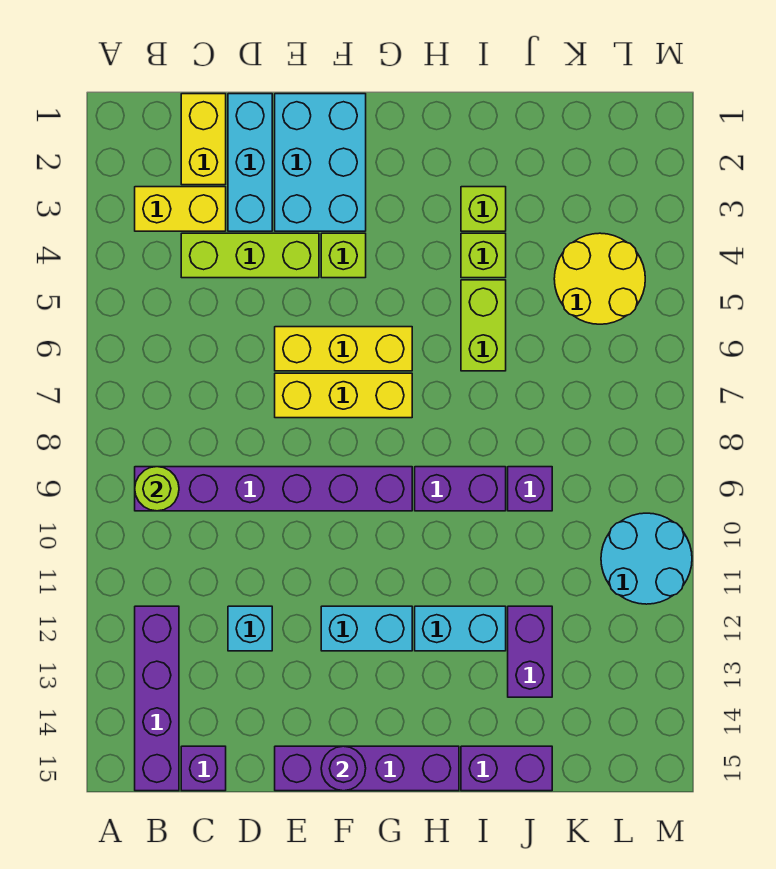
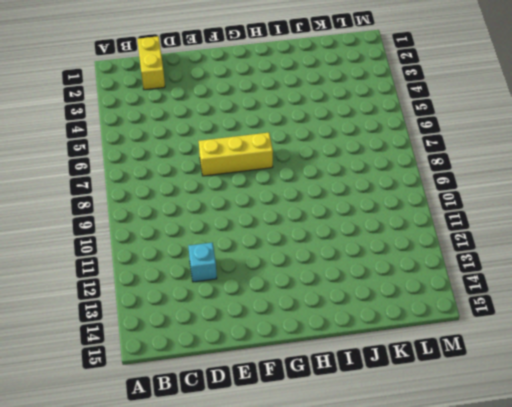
none -> yellow brick B3:C3 level 1
none -> purple brick B9:G9 level 1
none -> purple brick B12:B15 level 1

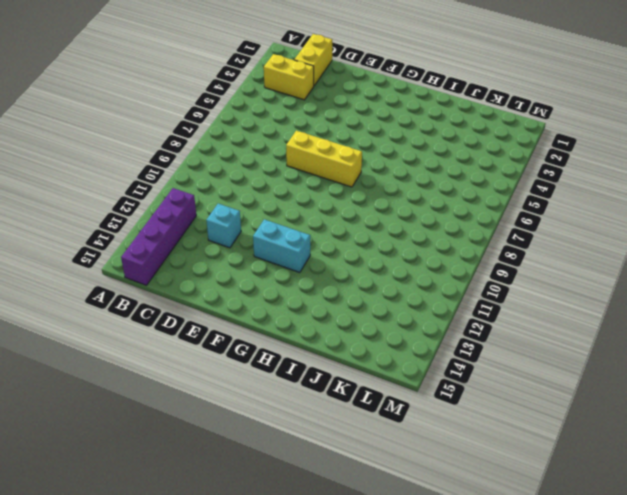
none -> purple brick B9:G9 level 1
none -> lime brick C4:E4 level 1
none -> purple brick C15 level 1

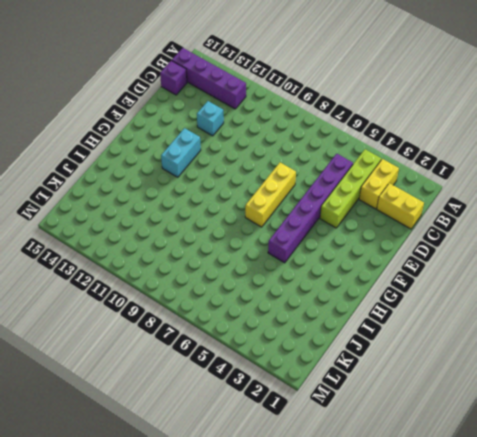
lime brick B4:E4 level 1 -> lime brick C4:E4 level 1
purple brick C5:H5 level 1 -> purple brick B9:G9 level 1
none -> cyan brick D1:D3 level 1
none -> cyan brick E1:F3 level 1
none -> yellow brick E6:G6 level 1

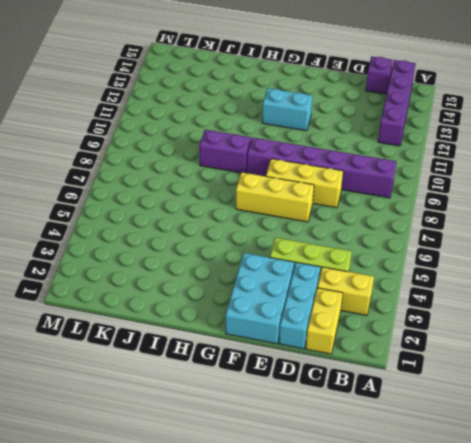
yellow brick D8:F8 level 1 -> yellow brick E6:G6 level 1
none -> cyan brick D12 level 1
none -> purple brick E15:H15 level 1
none -> lime brick F4 level 1

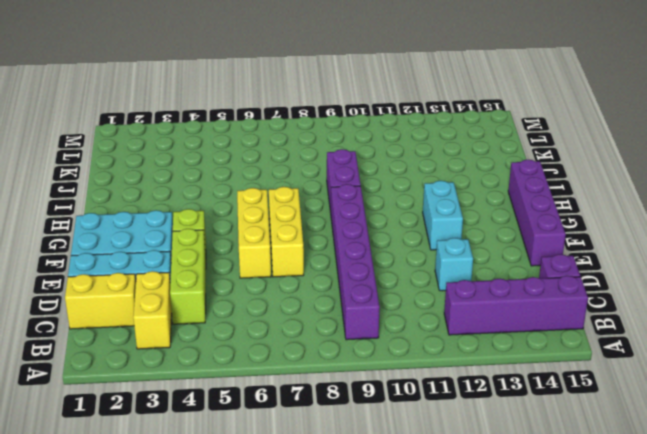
none -> cyan brick H12:I12 level 1
none -> lime brick I3 level 1
none -> lime brick I4 level 1

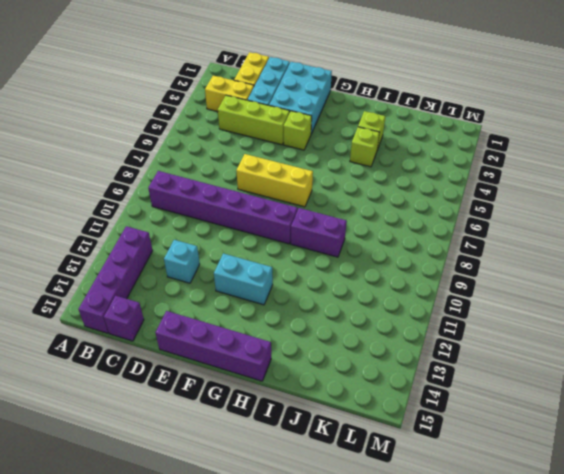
none -> yellow brick E6:G6 level 1
none -> cyan brick H12:I12 level 1
none -> lime brick I5:I6 level 1

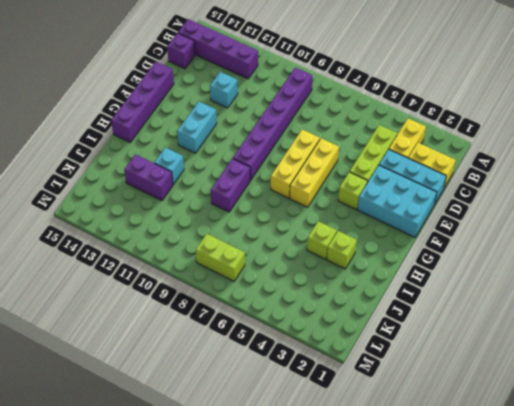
cyan brick I12 level 1 -> cyan brick H12:I12 level 1
lime brick L7:L8 level 1 -> lime brick I5:I6 level 1
none -> purple brick I15:J15 level 1
none -> purple brick J9 level 1
none -> yellow round brick K4:L5 level 1

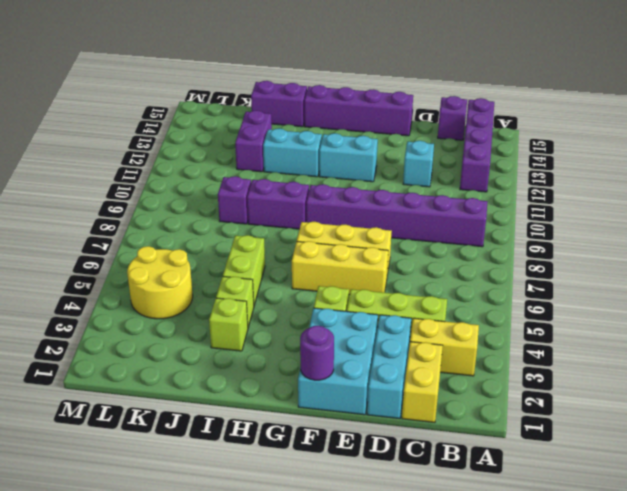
purple round brick F1 level 2 -> purple round brick F15 level 2
none -> cyan round brick L10:M11 level 1
none -> lime round brick B9 level 2

